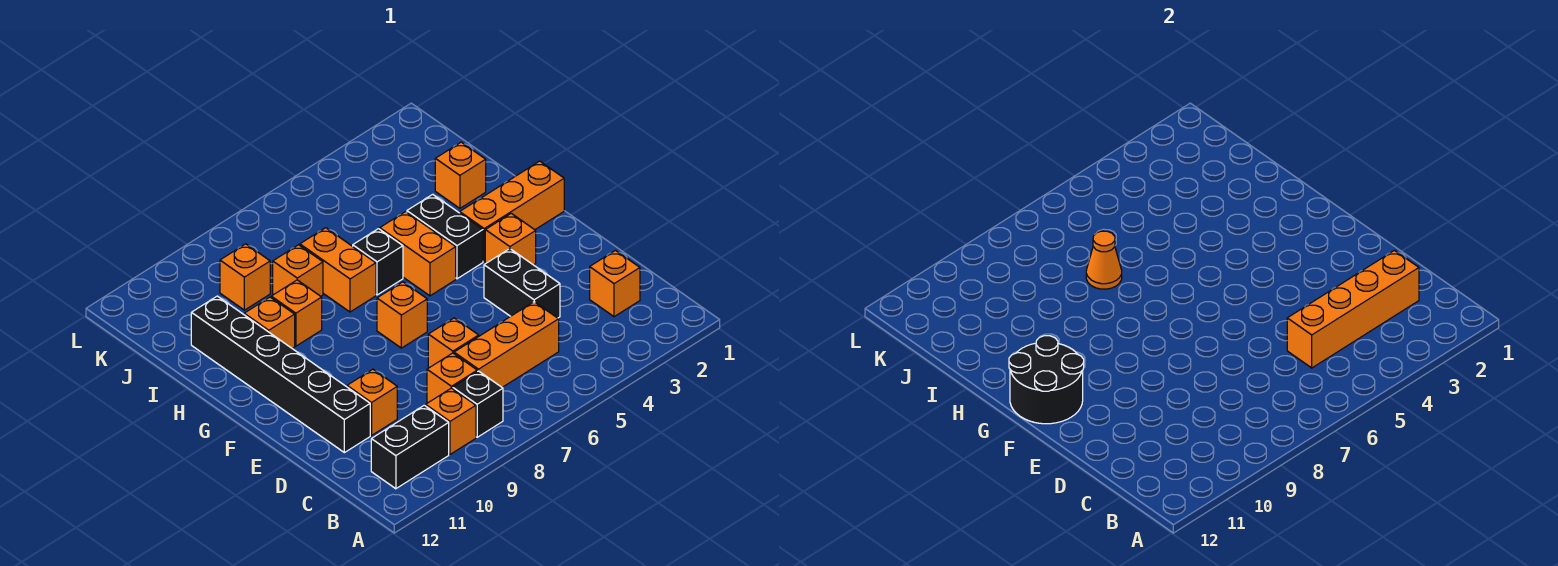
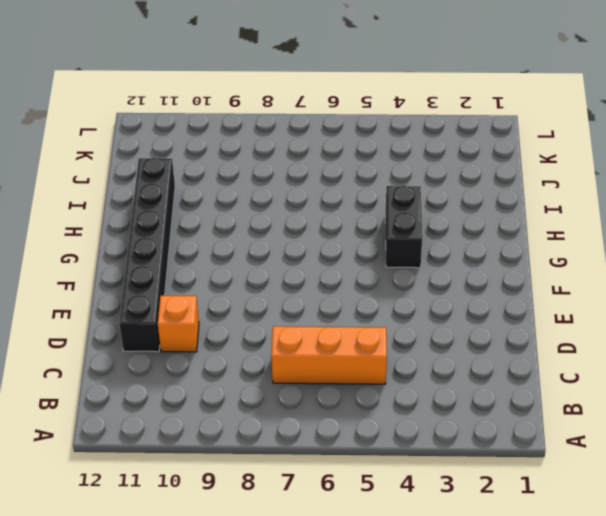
none -> black brick B8 level 1
none -> orange brick B9 level 1
none -> black brick B10:B11 level 1

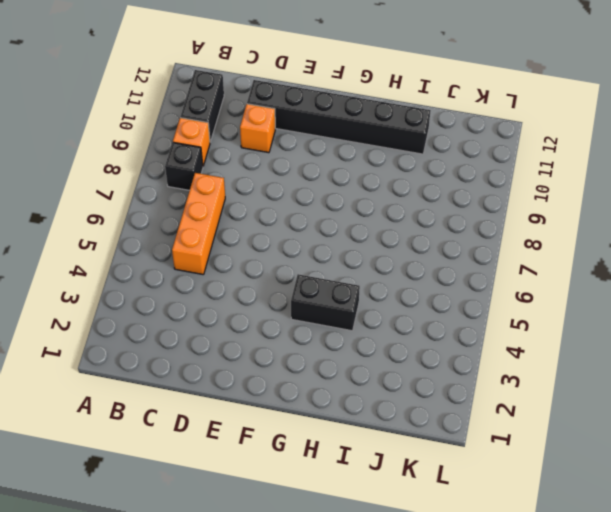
none -> orange brick C2 level 1
none -> orange brick C8 level 1
none -> black brick D4:E4 level 1

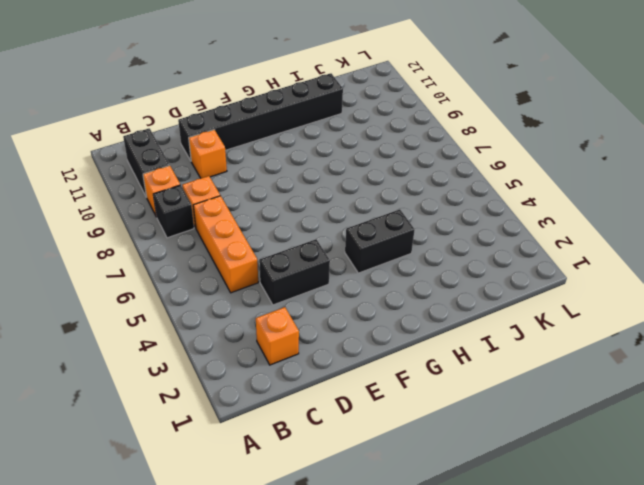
none -> orange brick D7 level 1
none -> orange brick F3 level 1
none -> orange brick F7 level 1

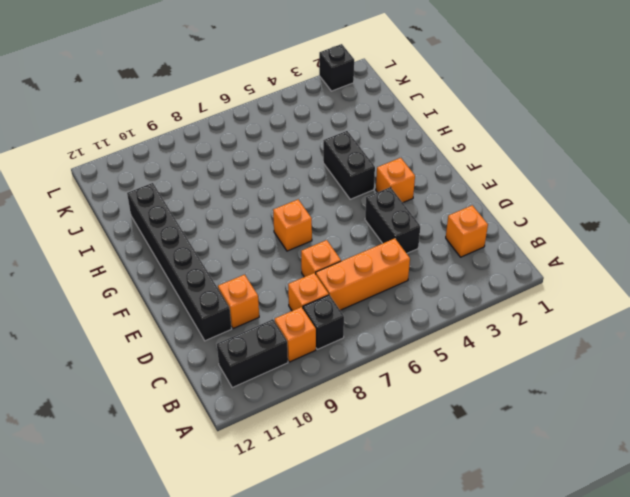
black brick L2 level 1 -> black brick H6 level 1
none -> orange brick G1:G3 level 1
none -> orange brick G5:H5 level 1
none -> orange brick H7:I7 level 1

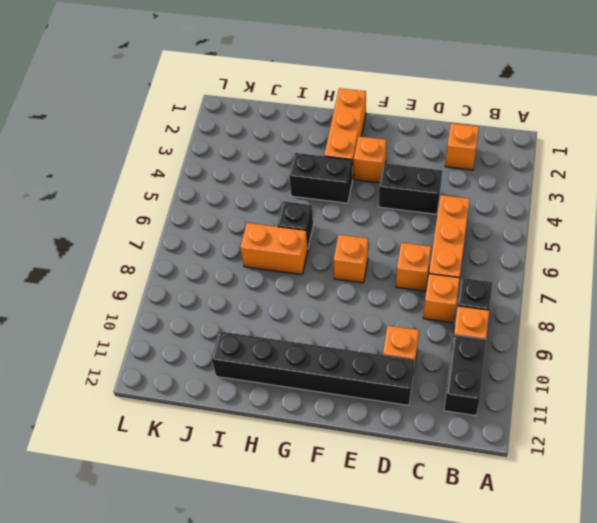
none -> orange brick G5:H5 level 1
none -> orange brick H9 level 1
none -> orange brick H10 level 1

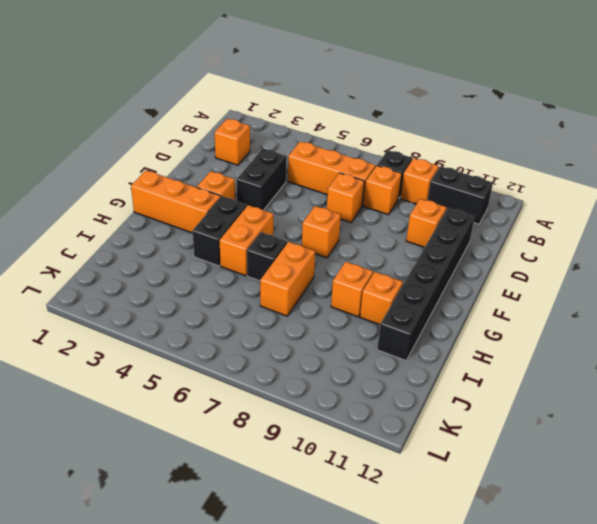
none -> orange brick I2 level 1
none -> orange brick I8 level 1
none -> orange brick J9 level 1

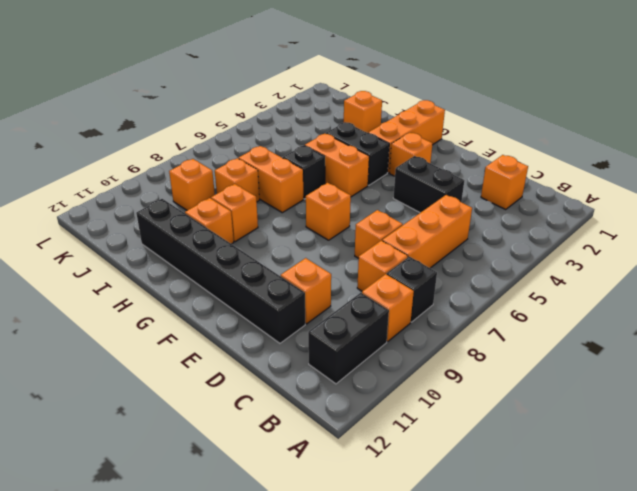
none -> orange brick C2:C5 level 2
none -> black round brick F11:G12 level 2
none -> orange cone I7 level 2

